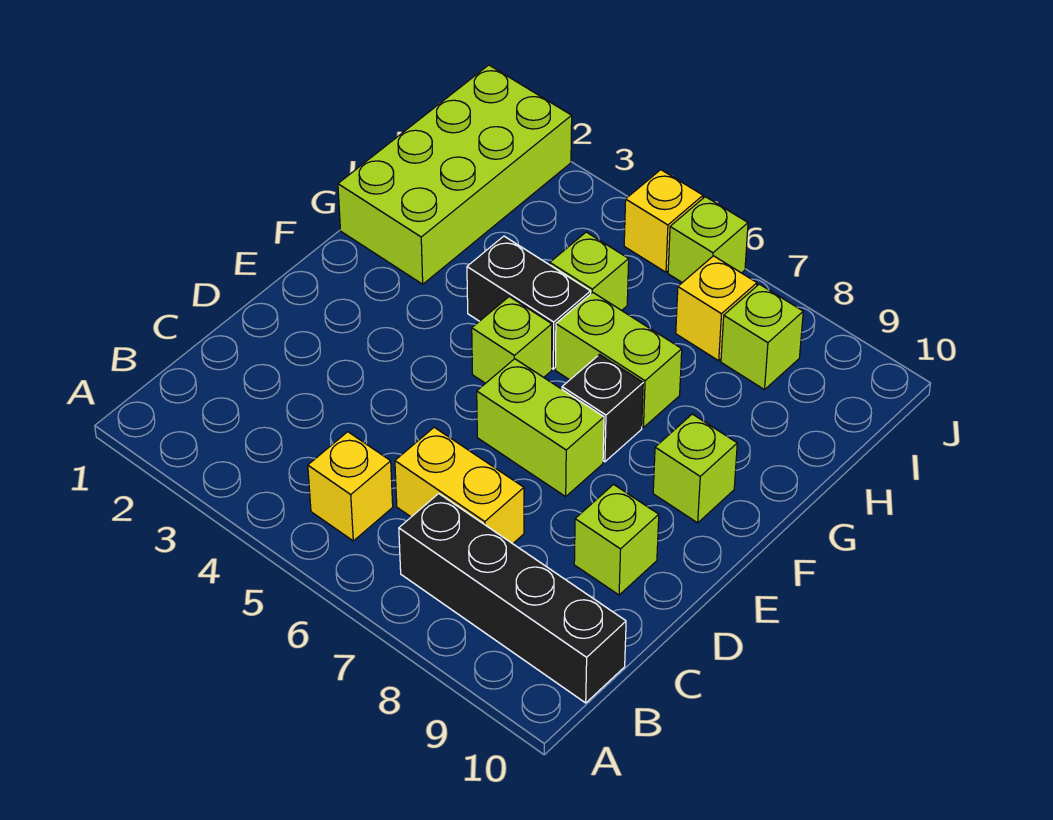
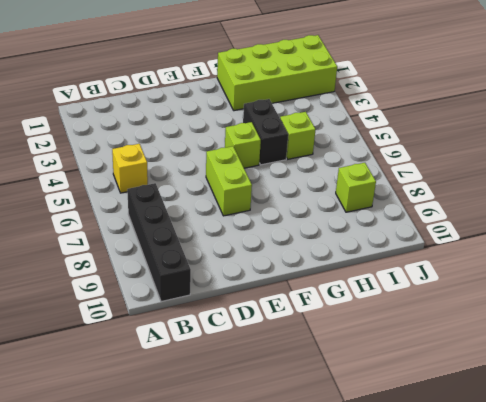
none -> yellow brick C6:C7 level 1
none -> lime brick D9 level 1
none -> black brick F7 level 1

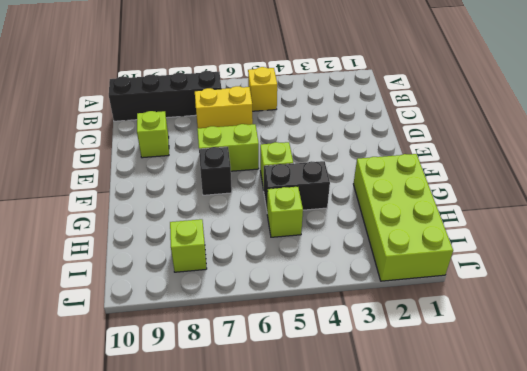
none -> lime brick F9 level 1
none -> lime brick G6:G7 level 1
none -> yellow brick I7 level 1

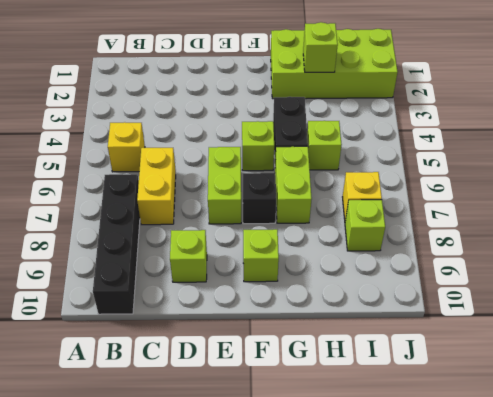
lime brick H2 level 2 -> lime brick J6 level 1
none -> yellow brick J5 level 1

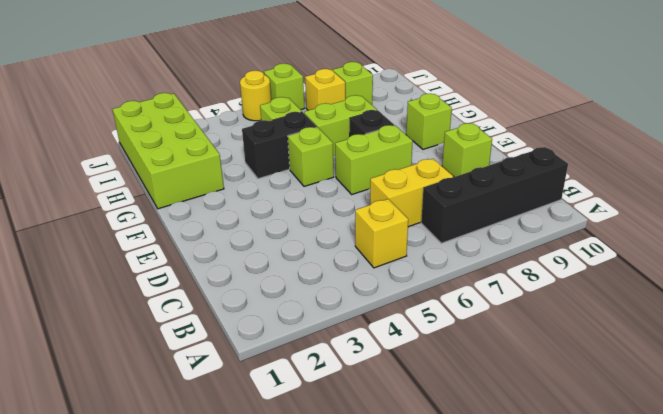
yellow round brick J5 level 1 -> yellow brick J5 level 1

